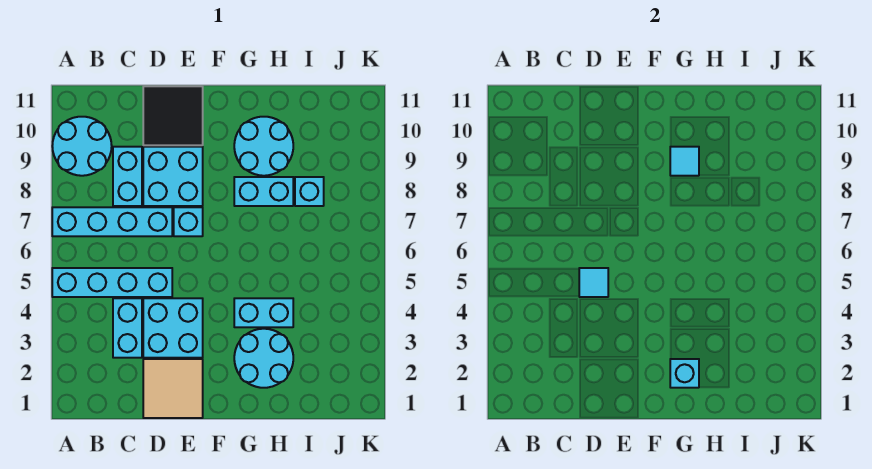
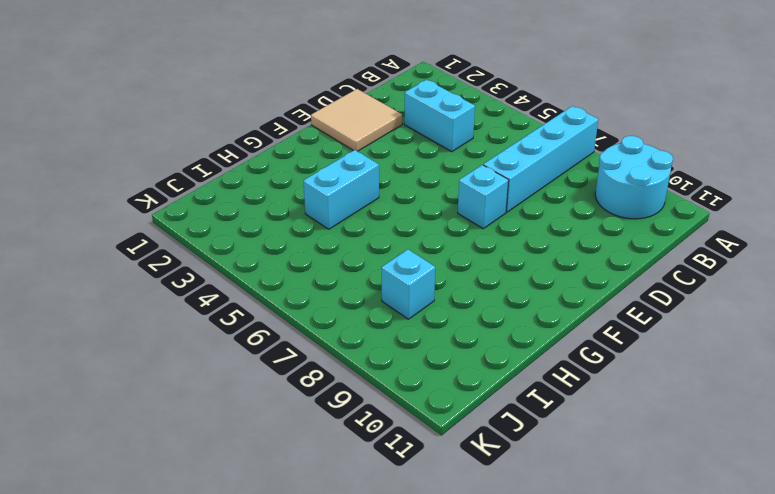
none -> cyan brick A5:D5 level 1
none -> cyan brick C8:C9 level 1
none -> cyan brick D3:E4 level 1

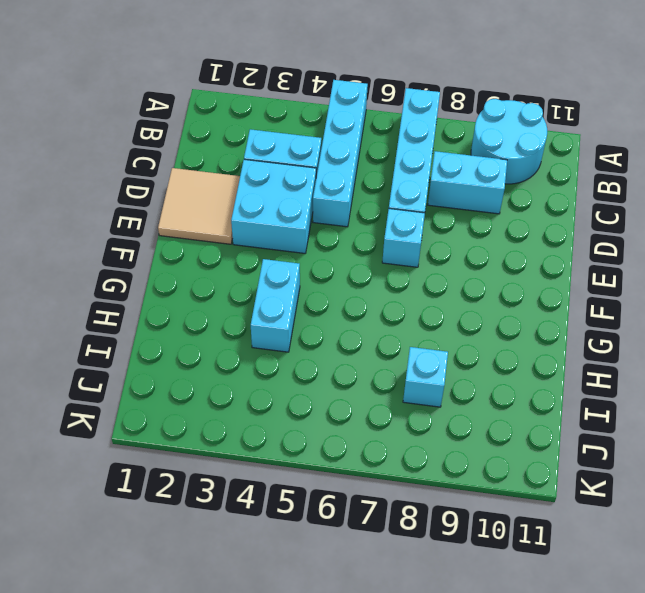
none -> cyan brick D8:E9 level 1
none -> black tile D10:E11 level 1
none -> cyan round brick G2:H3 level 1

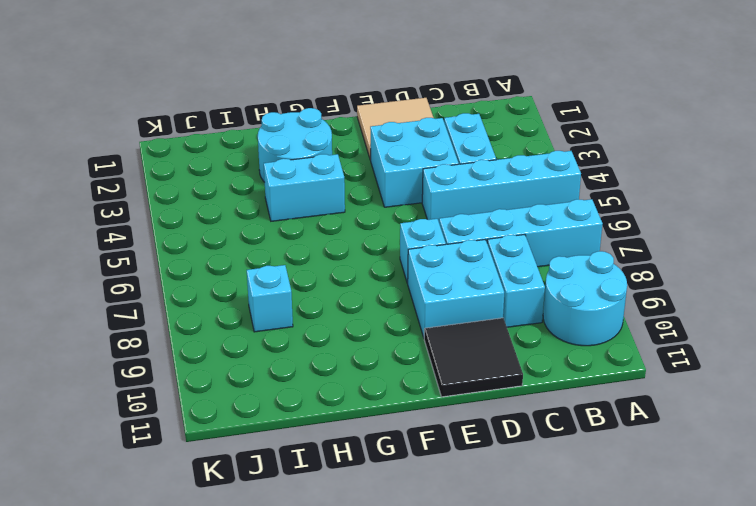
none -> cyan brick G8:H8 level 1
none -> cyan round brick G9:H10 level 1
none -> cyan tile D5 level 2

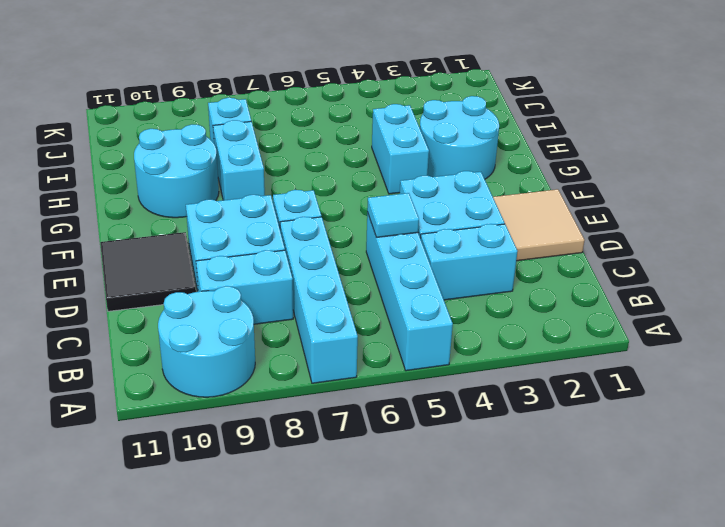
none -> cyan brick G2 level 2
none -> cyan tile G9 level 2

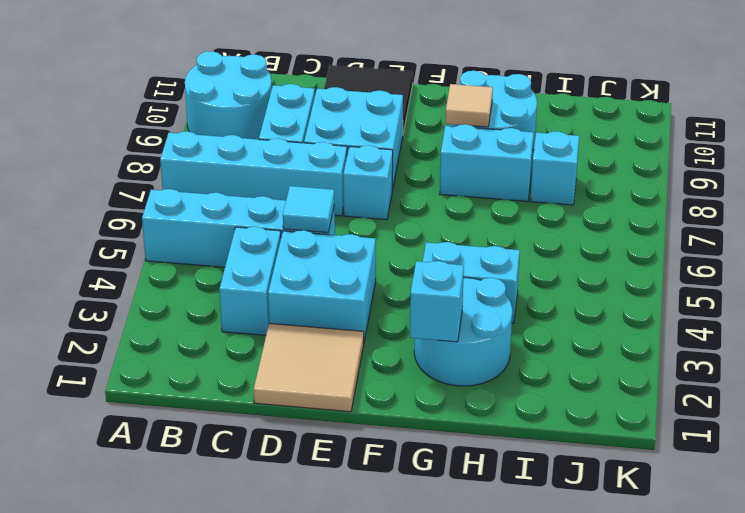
tan tile G9 level 2 -> cyan tile G9 level 2

